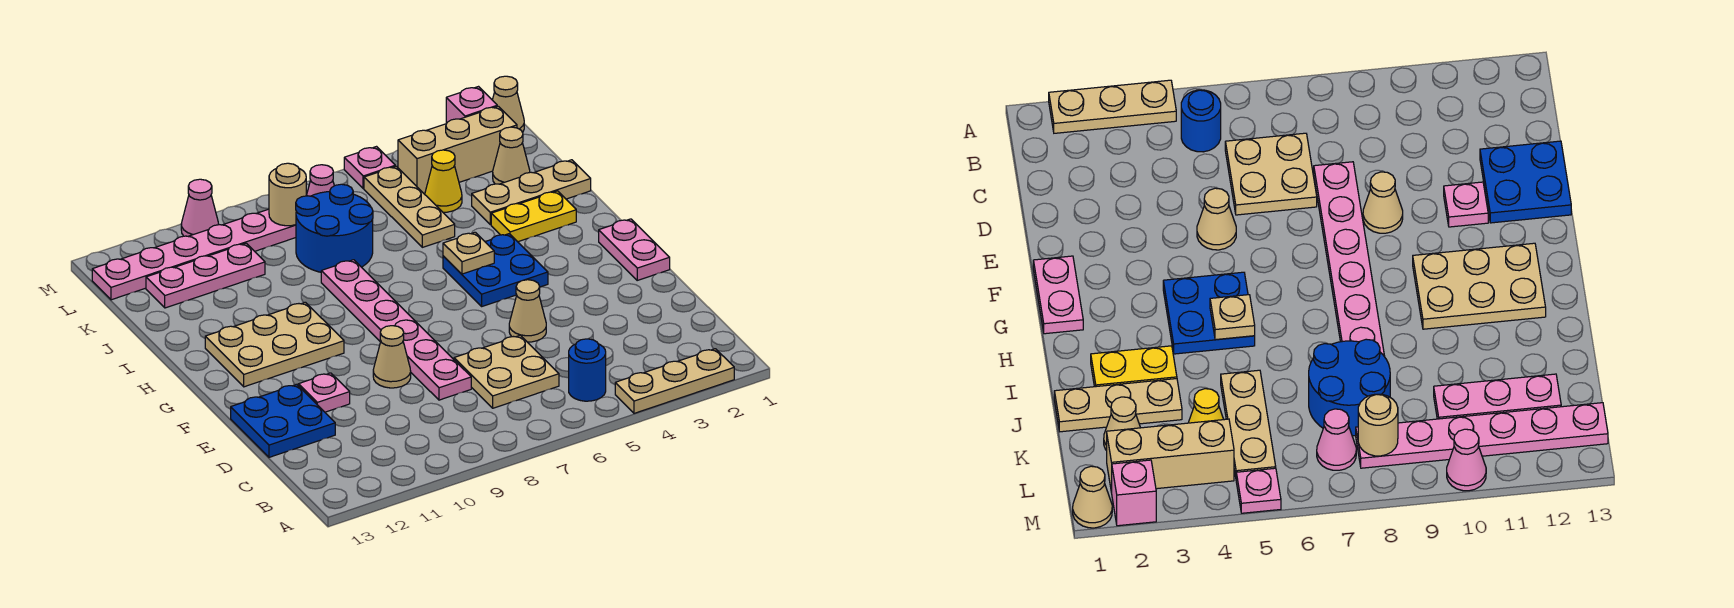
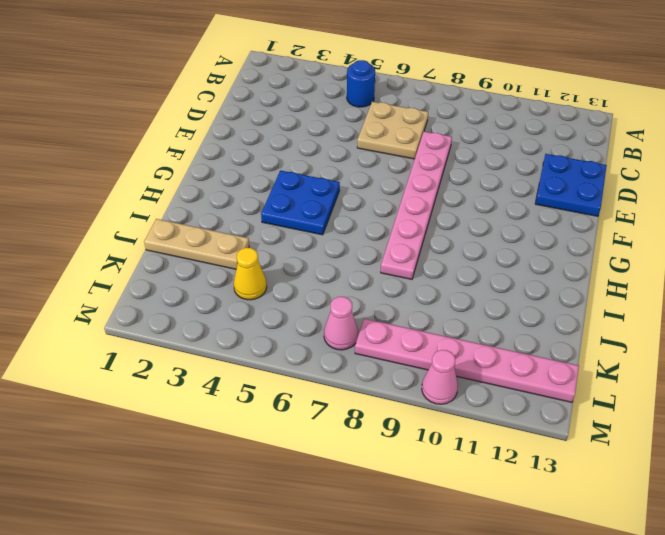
none -> tan plate A2:A4 level 1
none -> tan cone E5 level 1
none -> tan cone E9 level 1

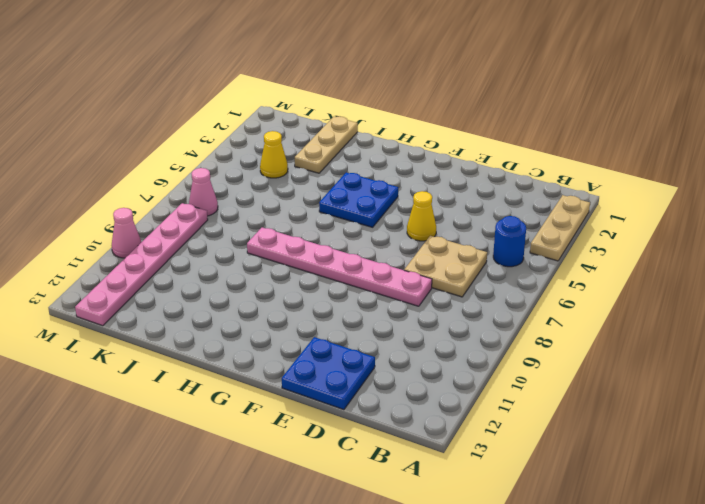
yellow cone E5 level 1 -> tan cone E5 level 1
none -> tan cone E9 level 1
none -> pink plate E11 level 1
none -> pink plate F1:G1 level 1

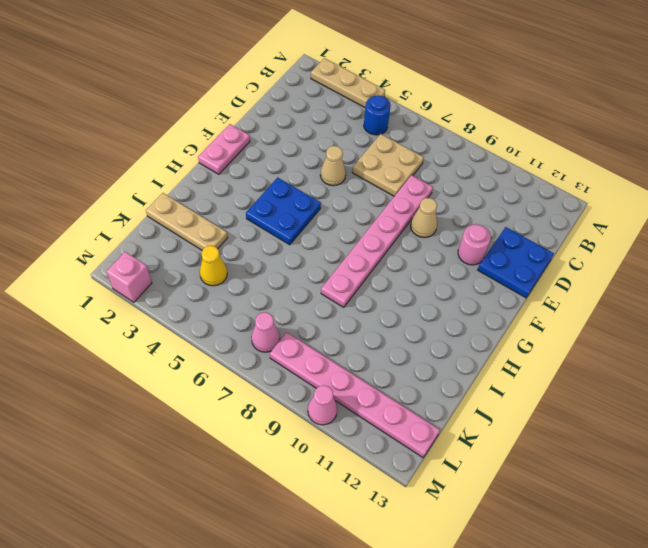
pink round brick E11 level 1 -> pink plate E11 level 1
none -> tan plate G10:H12 level 1
none -> yellow plate I2:I3 level 1
none -> tan plate J5:L5 level 1

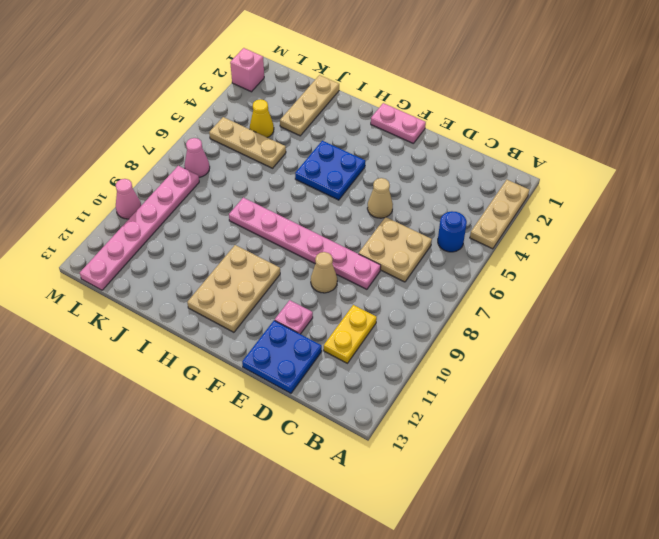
yellow plate C10:C11 level 1 -> yellow plate I2:I3 level 1
none -> blue round brick J7:K8 level 1
none -> tan cone K2 level 1
none -> pink plate K10:K12 level 1

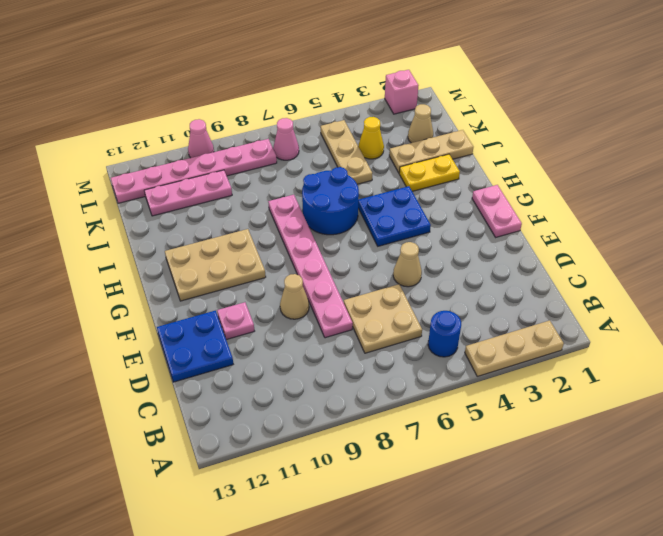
blue round brick H6:I7 level 1 -> blue round brick J7:K8 level 1
none -> tan brick L2:L4 level 1
none -> tan cone M1 level 1
none -> pink plate M5 level 1

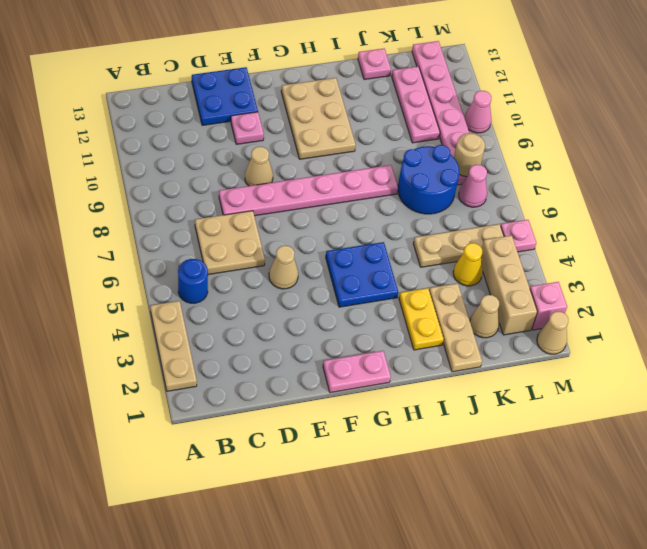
pink plate J13 level 1 -> none
none -> tan plate H5 level 2

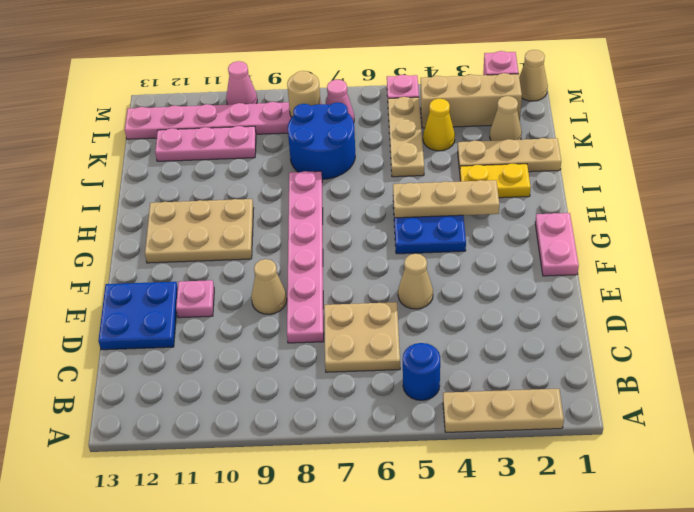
tan plate H3:H5 level 2 -> tan plate H5 level 2

